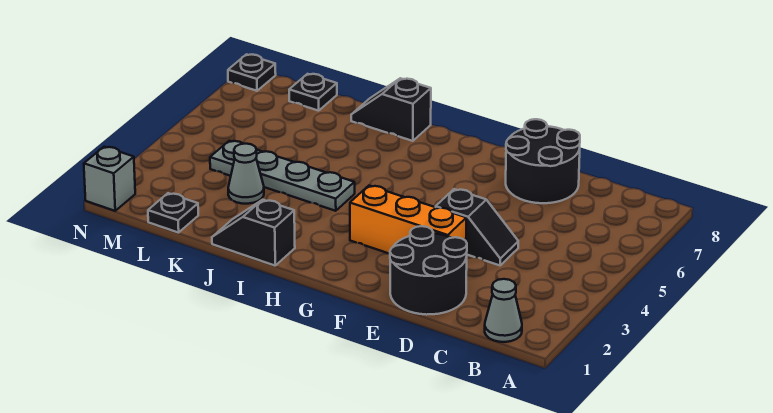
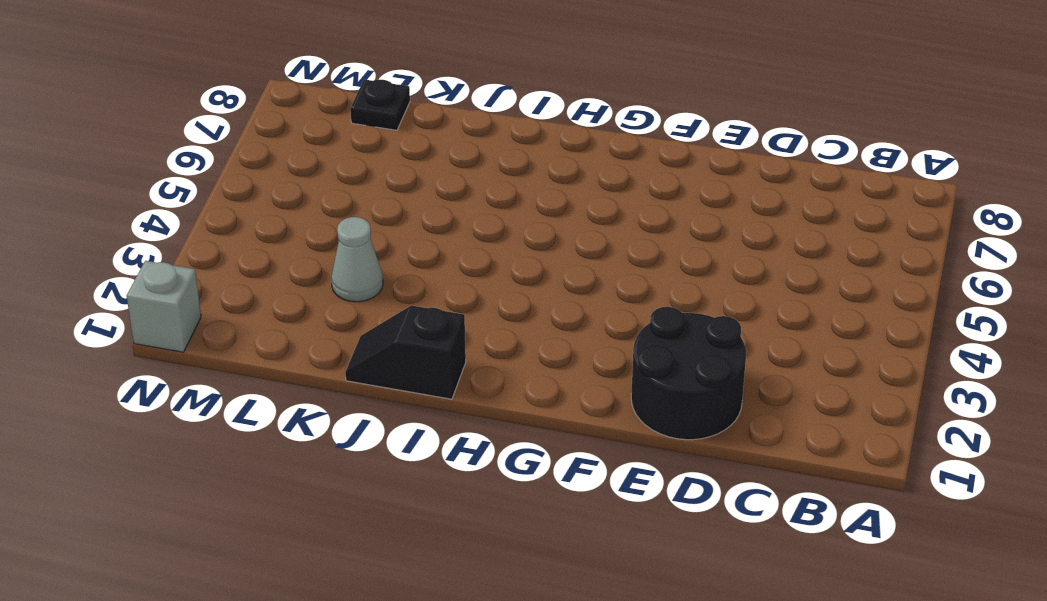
none -> grey cone B1 level 1
none -> black slope D4:E4 level 1 top E
none -> black round brick D7:E8 level 1

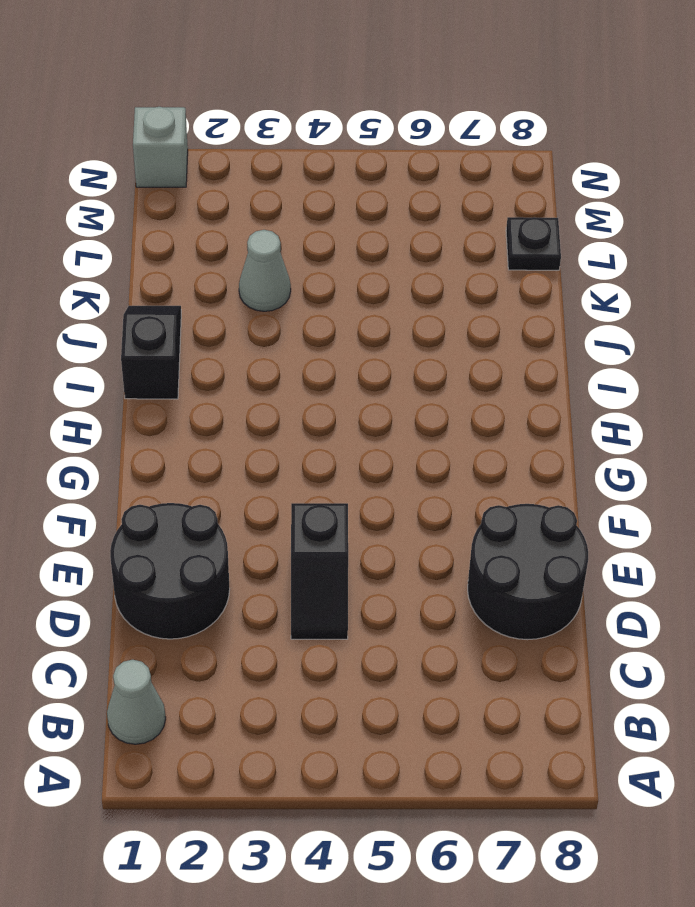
none -> orange brick E3:G3 level 1
none -> grey plate I4:L4 level 1
none -> black slope I8:J8 level 1 top I

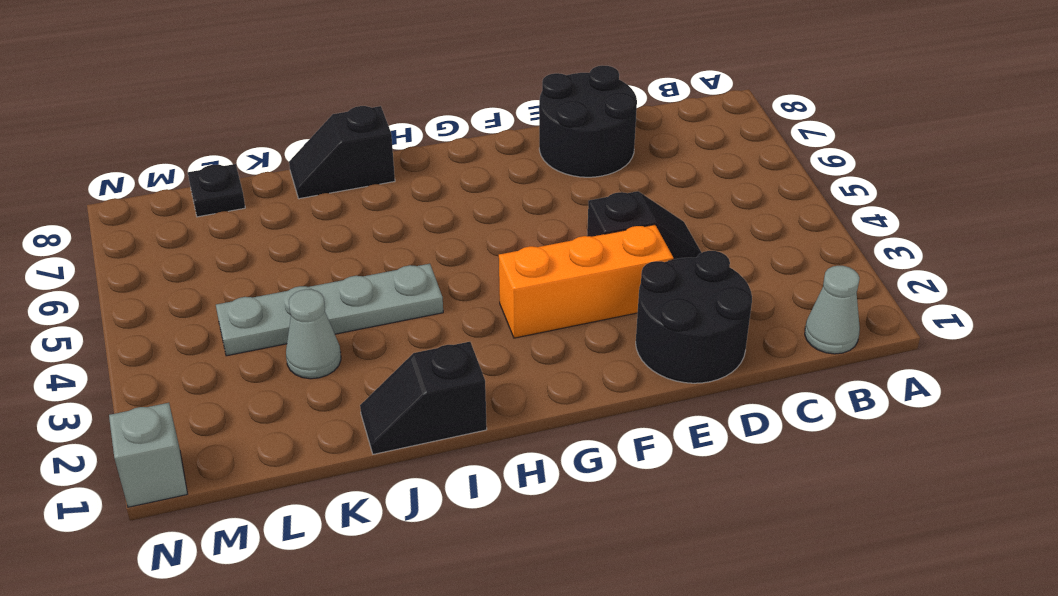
none -> black plate L1 level 1
none -> black plate N8 level 1

